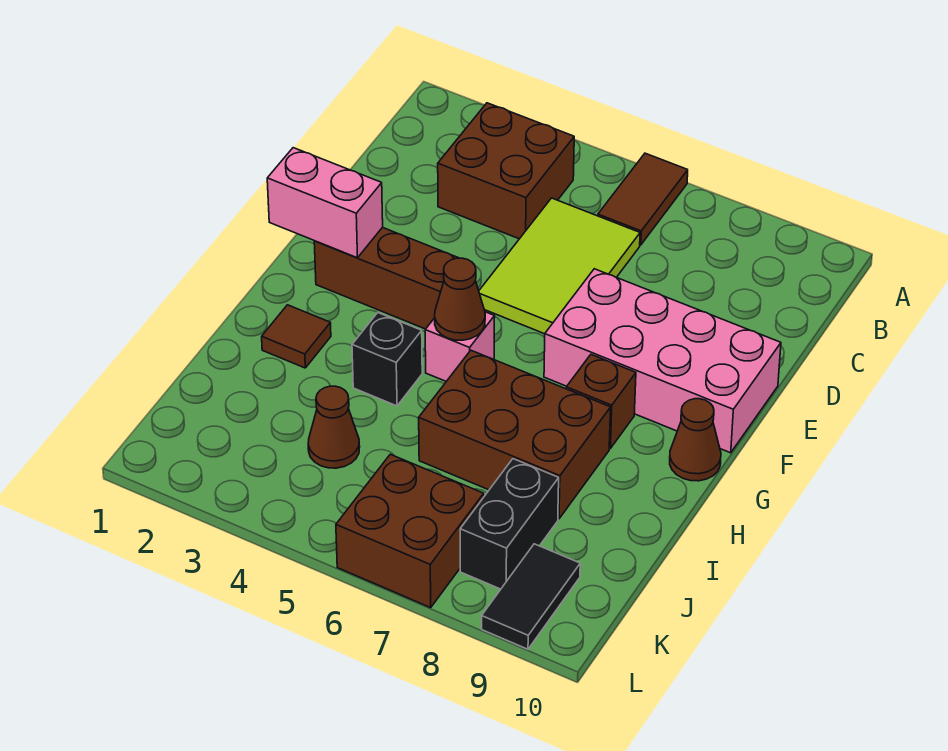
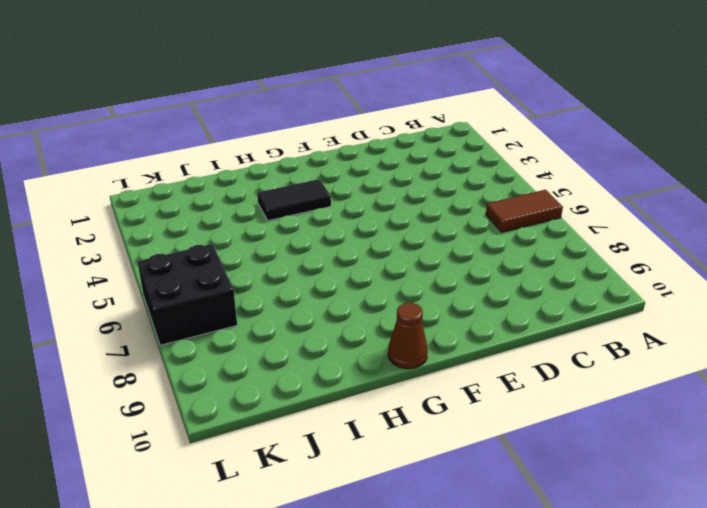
black tile G3:H3 level 1 -> black tile K9:L9 level 1
black brick K6:L7 level 1 -> brown brick K6:L7 level 1
none -> brown brick B3:C4 level 1
none -> lime tile C5:E6 level 1
none -> pink brick E7:F10 level 1

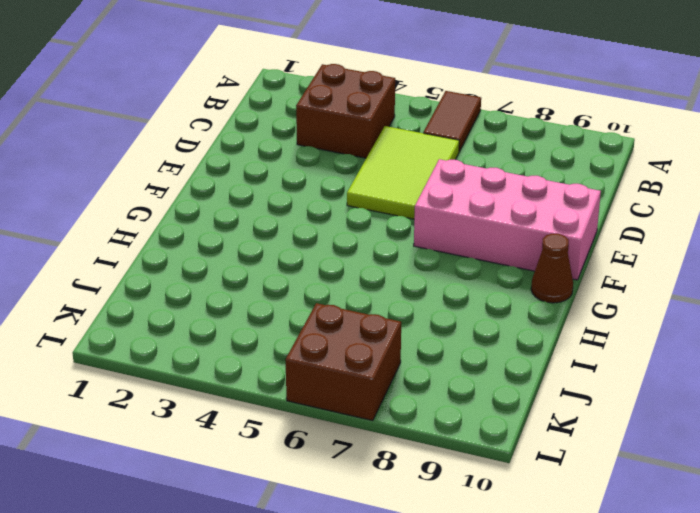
none -> brown brick F2:F4 level 1
none -> pink brick G5 level 1
none -> brown brick G8 level 1

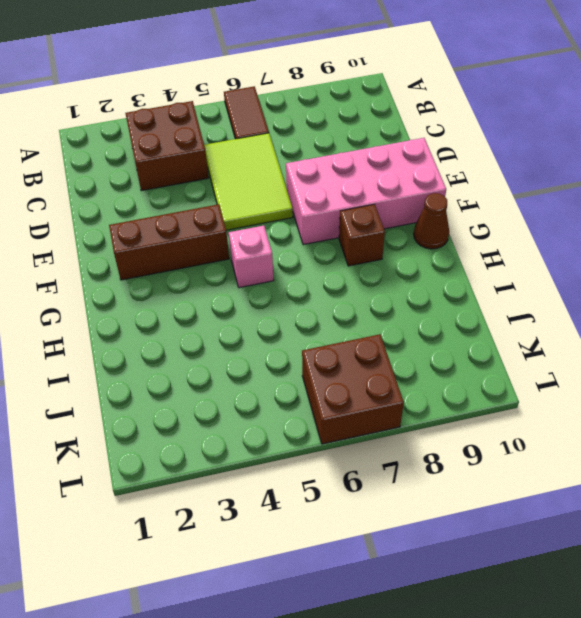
none -> brown tile H2 level 1
none -> black brick H4 level 1
none -> brown brick H6:I8 level 1

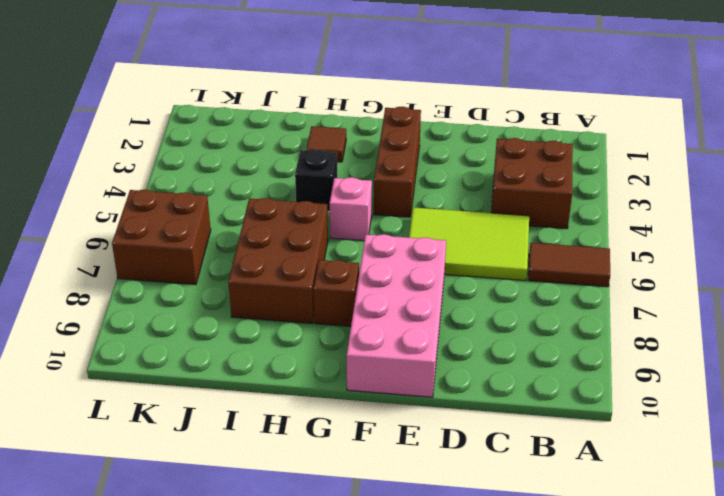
none -> brown cone G10 level 1
none -> brown cone J4 level 1
none -> black brick J8:K8 level 1

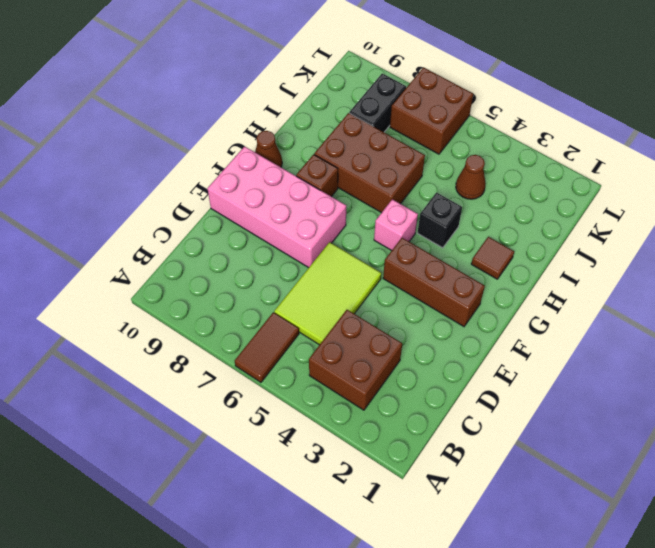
none -> black tile K9:L9 level 1
none -> pink brick F1:F2 level 2
none -> brown cone G5 level 2

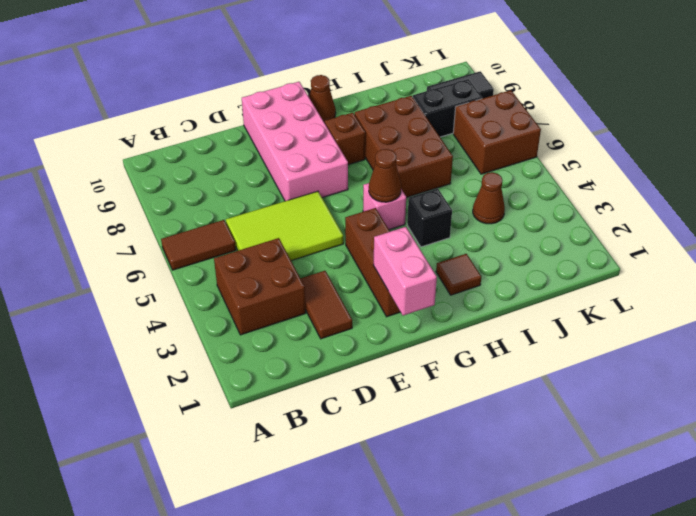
brown tile D2:D3 level 1 -> none

